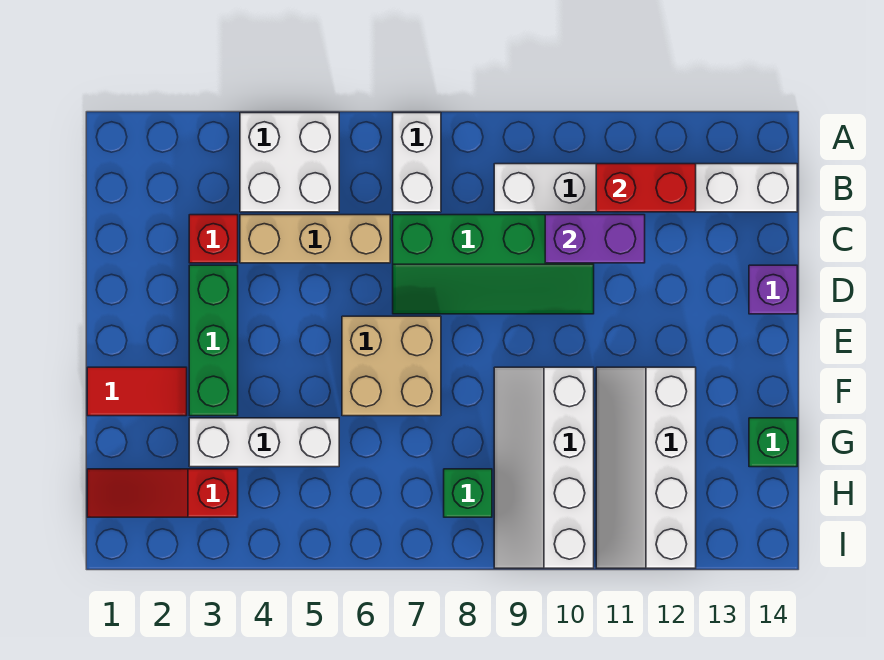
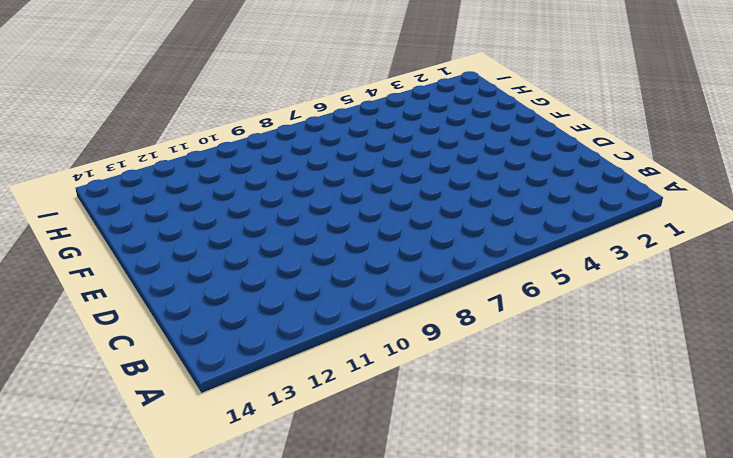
none -> white brick A4:B5 level 1
none -> white brick A7:B7 level 1
none -> white brick B9:B14 level 1

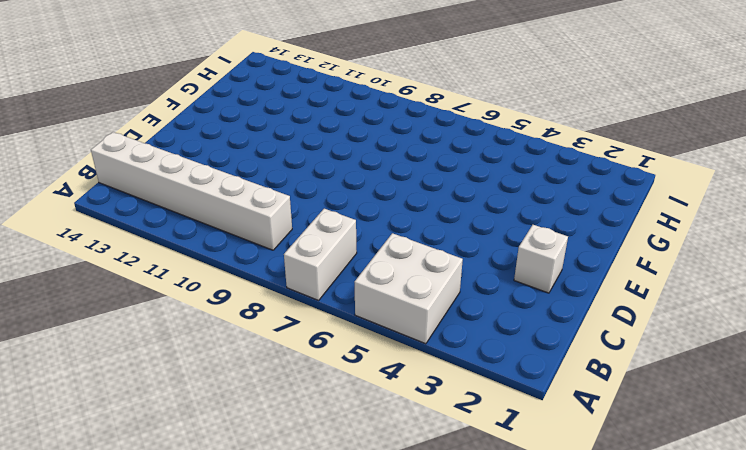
white brick D2 level 1 -> none
none -> red brick C3 level 1
none -> tan brick C4:C6 level 1
none -> green slope C7:D10 level 1 top C

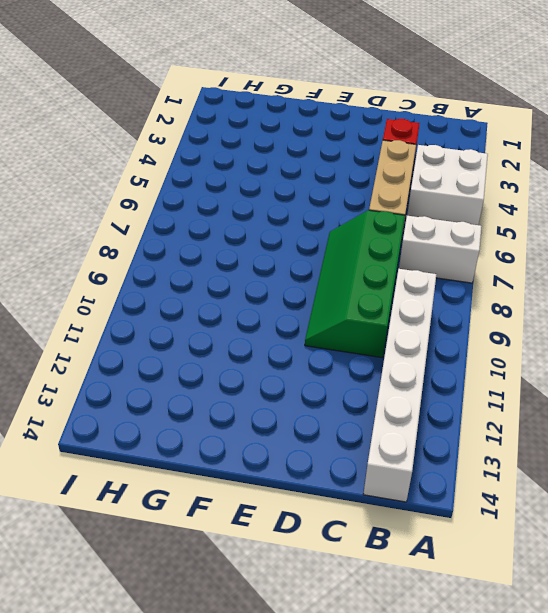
none -> green brick D3:F3 level 1
none -> purple brick D14 level 1
none -> tan brick E6:F7 level 1

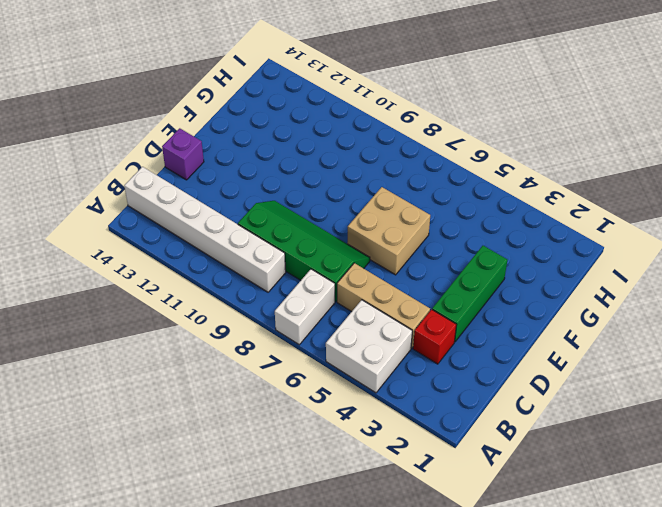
none -> red tile F1:F2 level 1
none -> white slope F9:I10 level 1 top 10
none -> white slope F11:I12 level 1 top 12

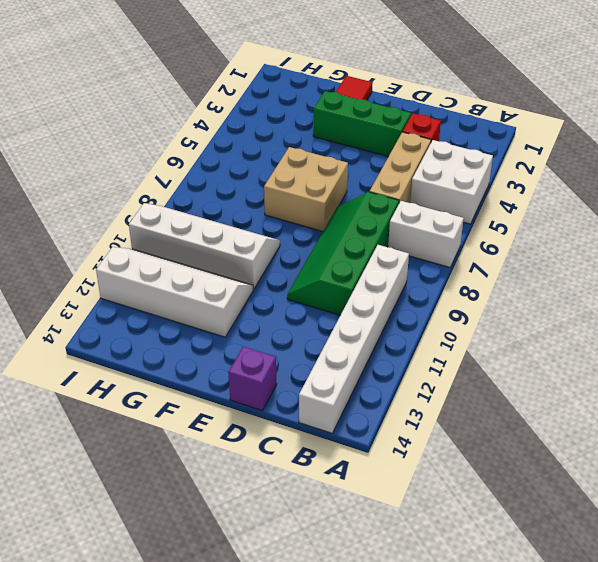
none -> white brick G3:G5 level 1
none -> green brick G14 level 1
none -> red slope H1:H3 level 1 top 3

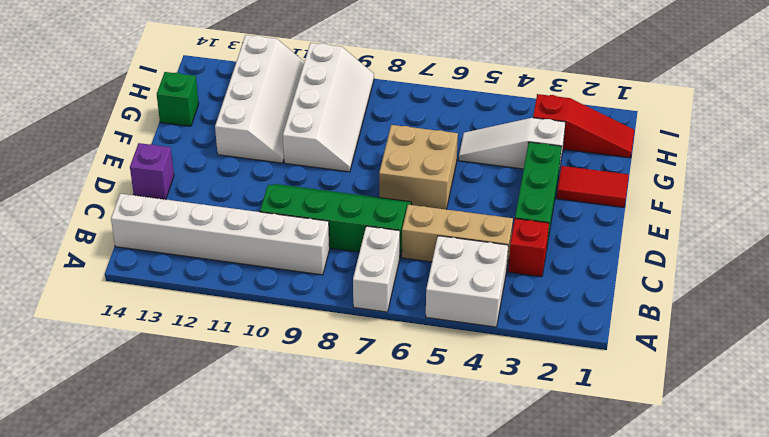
white slope G3:G5 level 1 top 3 -> white brick G3:G5 level 1
none -> green brick H8 level 1
none -> red brick B11:B12 level 2
none -> purple brick C10:C11 level 2

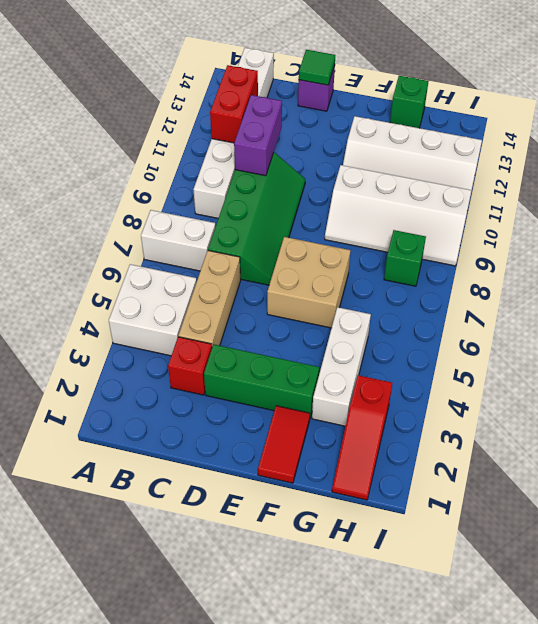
green tile D14 level 2 -> none

